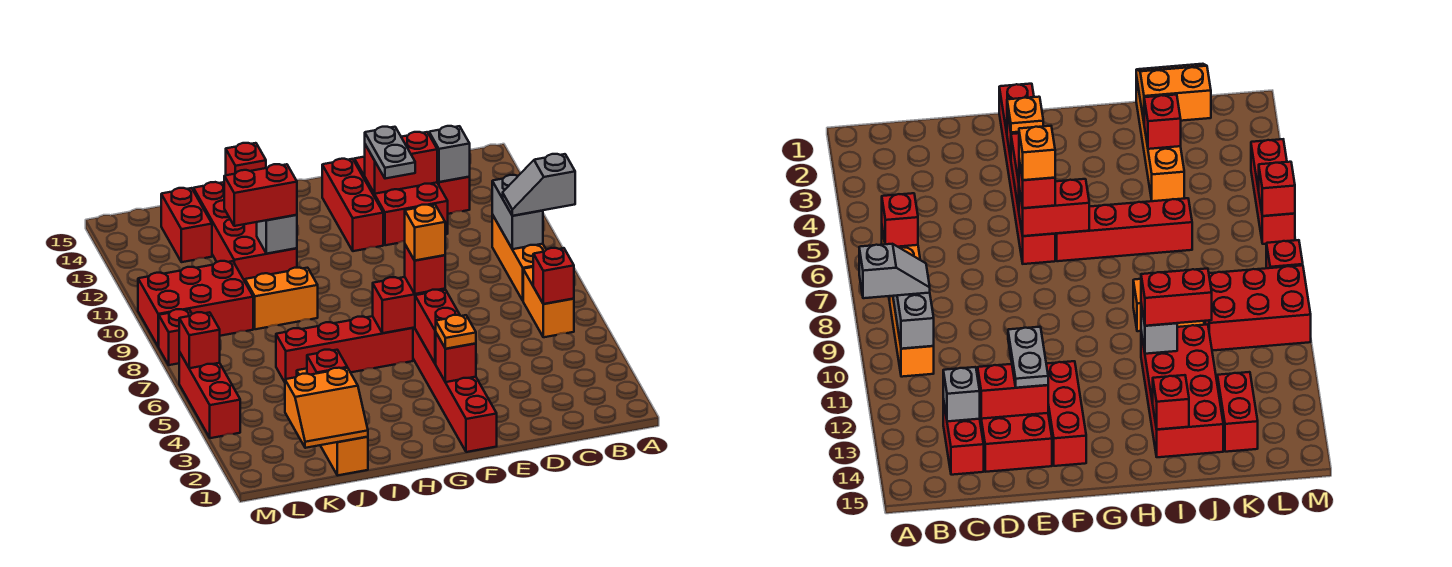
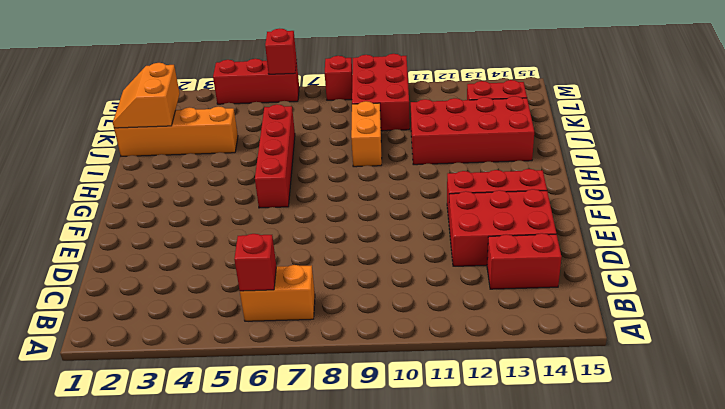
none -> orange brick B8:B10 level 1
none -> red brick F1:F6 level 1
none -> grey brick B9:B10 level 2
none -> grey brick C13 level 2

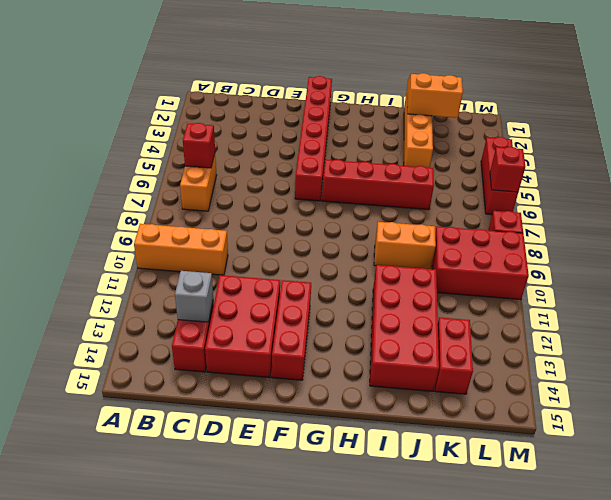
orange brick A10:C10 level 1 -> orange brick B8:B10 level 1
none -> grey brick B9:B10 level 2
none -> red brick D13:E13 level 2
none -> red brick F3 level 2
none -> red brick F4:F5 level 2

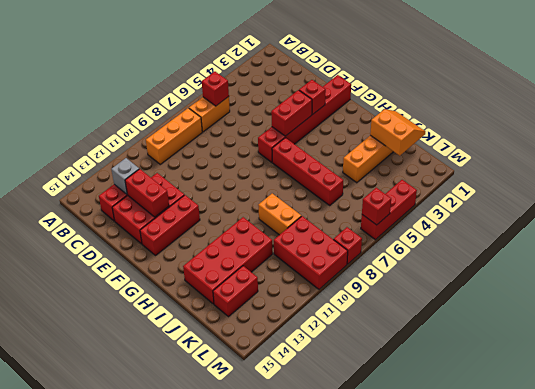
none -> grey brick B9:B10 level 2
none -> red brick F6:G6 level 2
none -> grey brick I11 level 2
none -> red brick I14 level 2

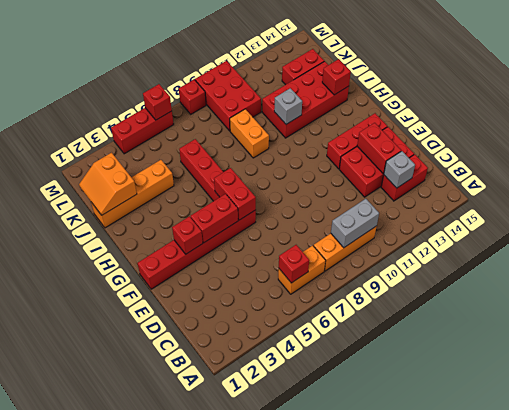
none -> red brick J3 level 2
none -> grey slope A9:B9 level 3 top A
none -> grey plate E12:E13 level 3
none -> orange plate F3 level 3

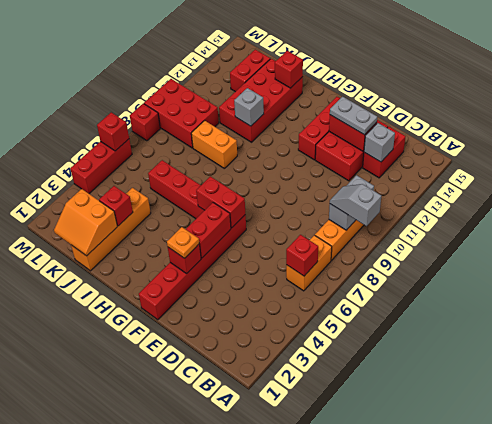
grey plate D13:E13 level 3 -> grey plate E12:E13 level 3
none -> red brick F6 level 3
none -> red brick I11:J11 level 3
none -> orange brick F6 level 4

